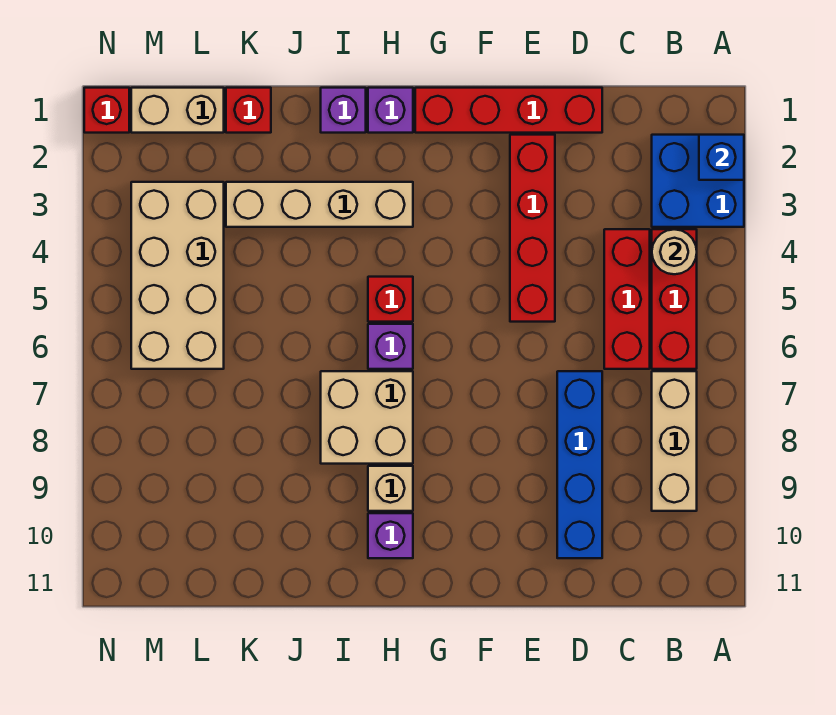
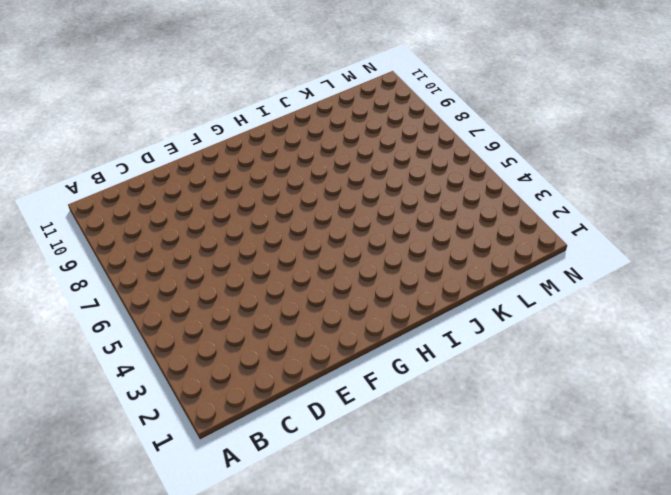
none -> blue brick A2:B3 level 1
none -> red brick B4:B6 level 1
none -> tan brick B7:B9 level 1

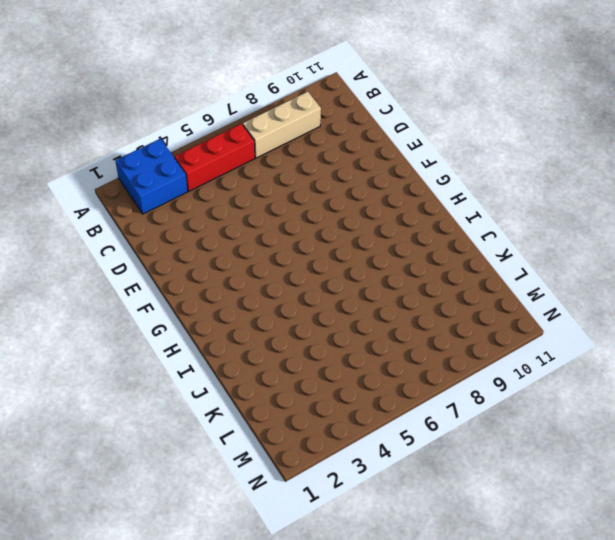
none -> red brick C4:C6 level 1
none -> red brick D1:G1 level 1
none -> blue brick D7:D10 level 1

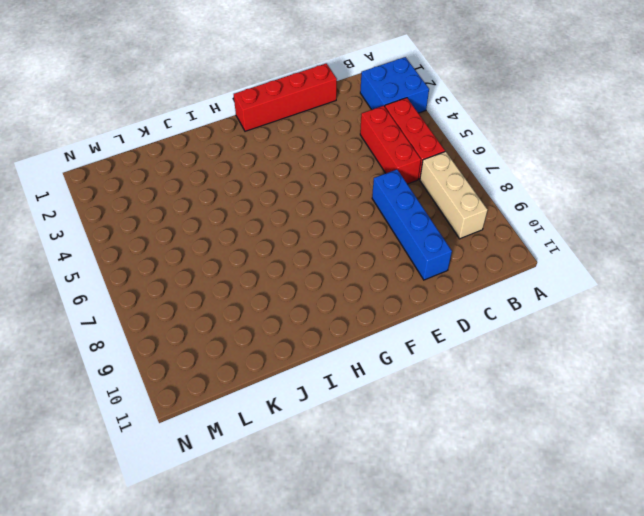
none -> red brick E2:E5 level 1
none -> purple brick H1 level 1
none -> tan brick H3:K3 level 1

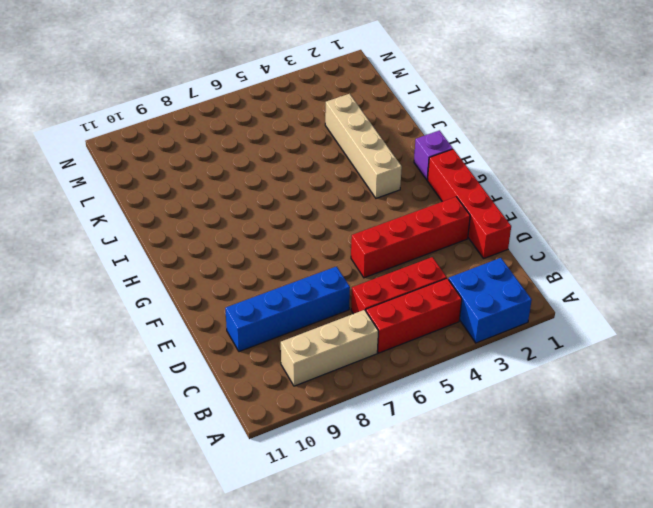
none -> red brick H5 level 1
none -> purple brick H6 level 1
none -> tan brick H7:I8 level 1

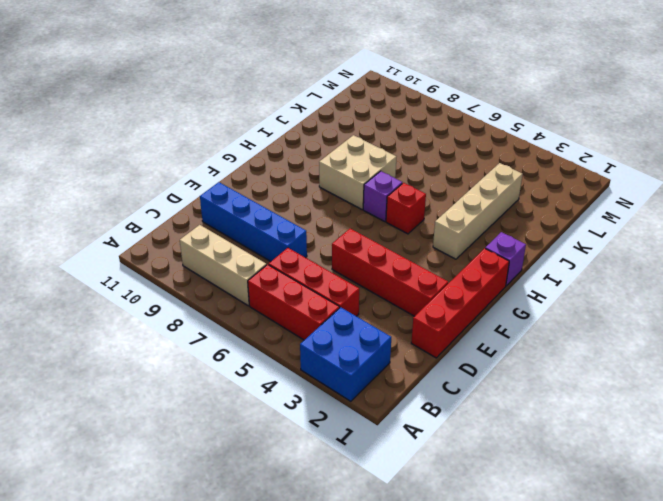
none -> tan brick H9 level 1
none -> purple brick H10 level 1
none -> purple brick I1 level 1

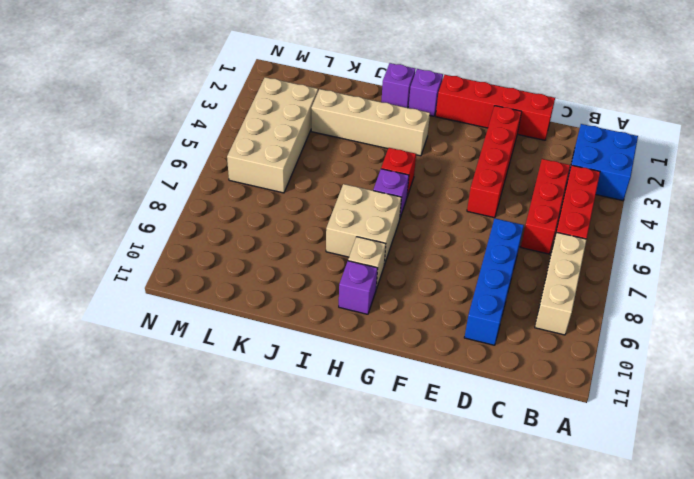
none -> red brick K1 level 1
none -> tan brick L1:M1 level 1
none -> red brick N1 level 1

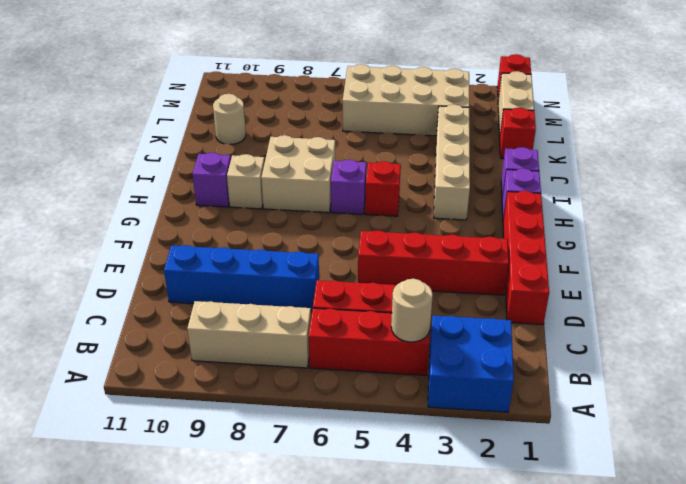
tan round brick K10 level 1 -> none
none -> blue brick A2 level 2

